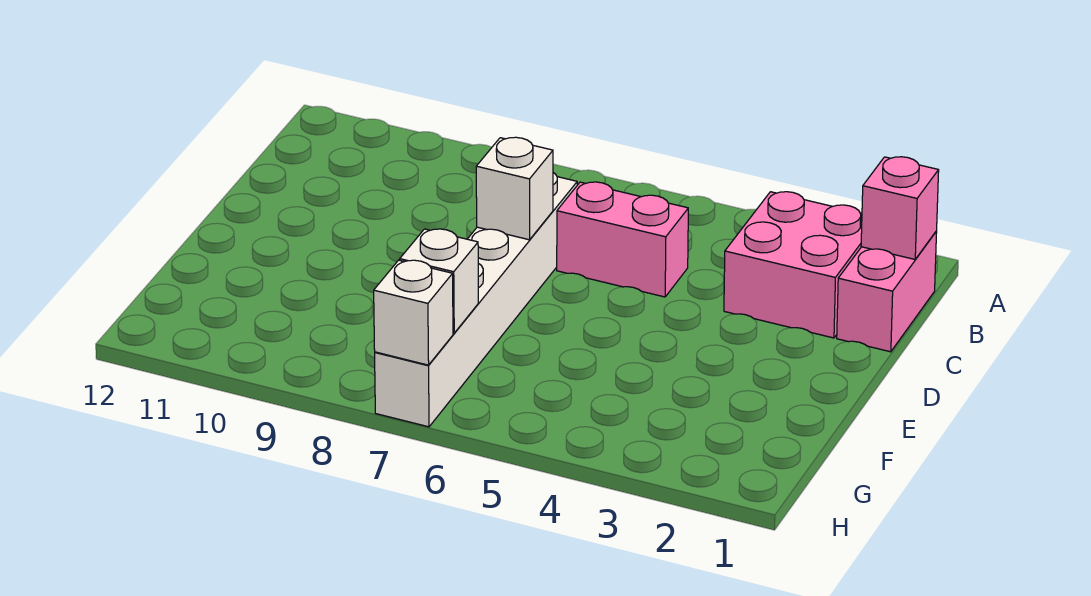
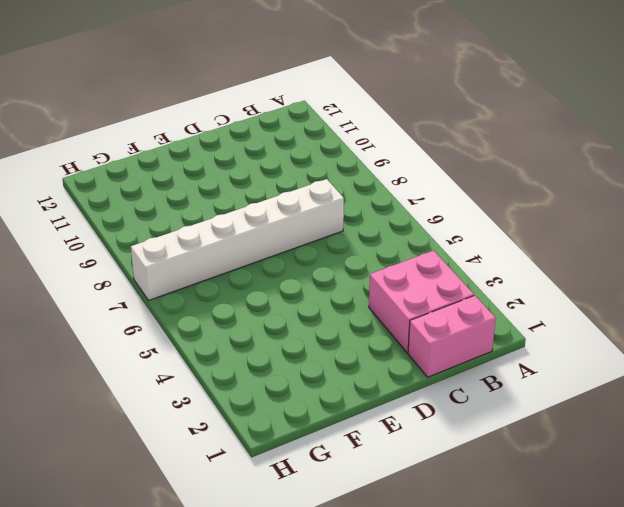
none -> pink brick C5:C6 level 1
none -> pink brick B1 level 2

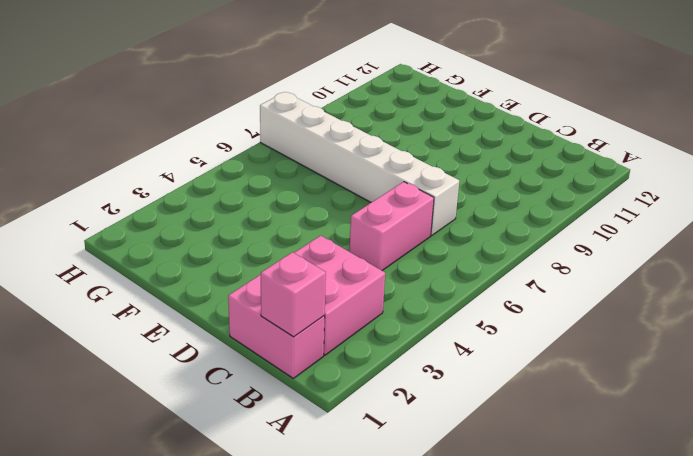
none -> white brick D7 level 2
none -> white brick G7 level 2

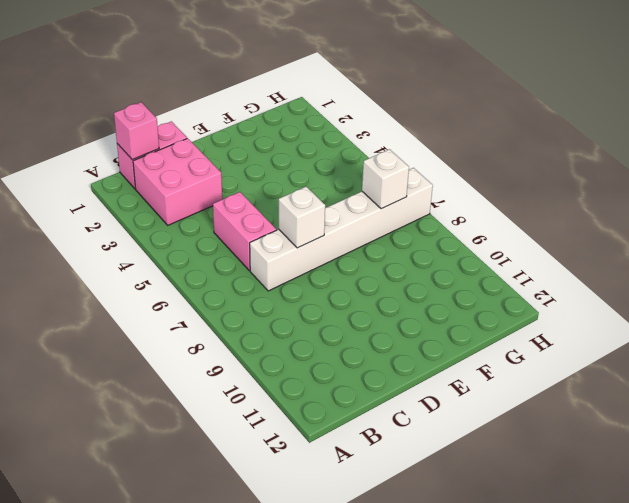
none -> white brick H7 level 2

